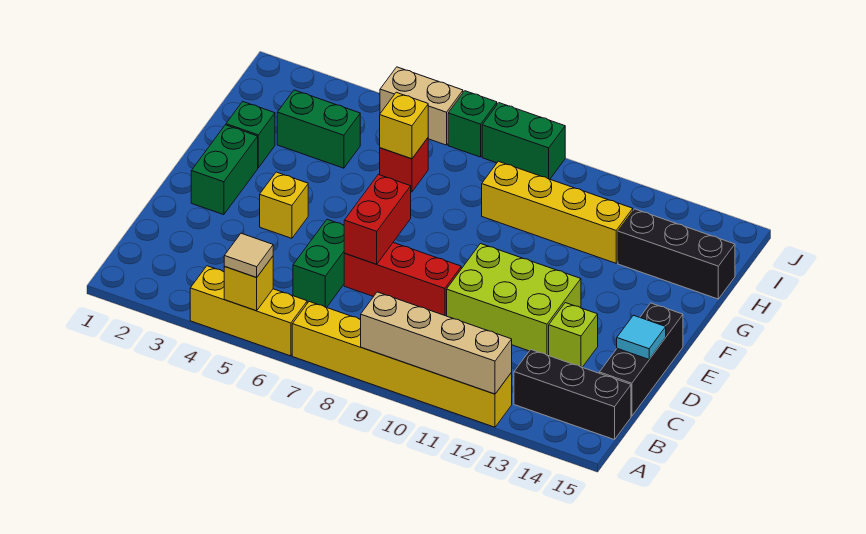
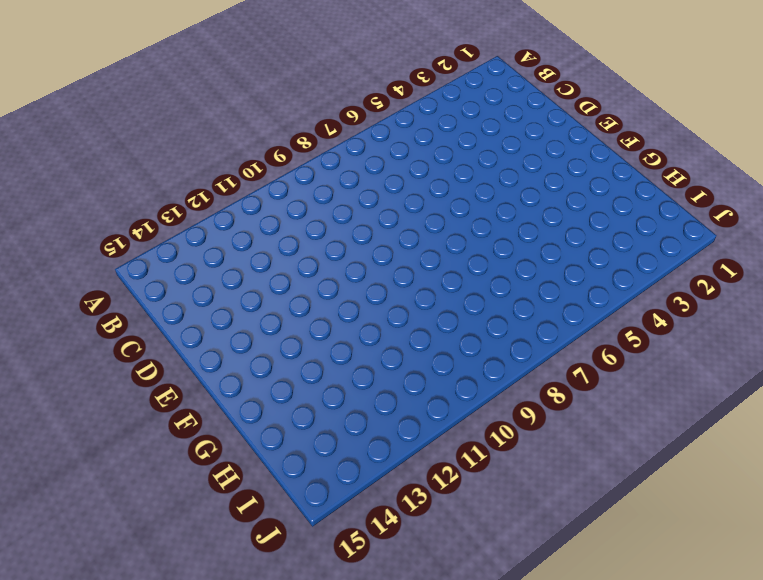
none -> yellow brick A4:A6 level 1
none -> yellow brick A7:A12 level 1
none -> black brick B13:B15 level 1

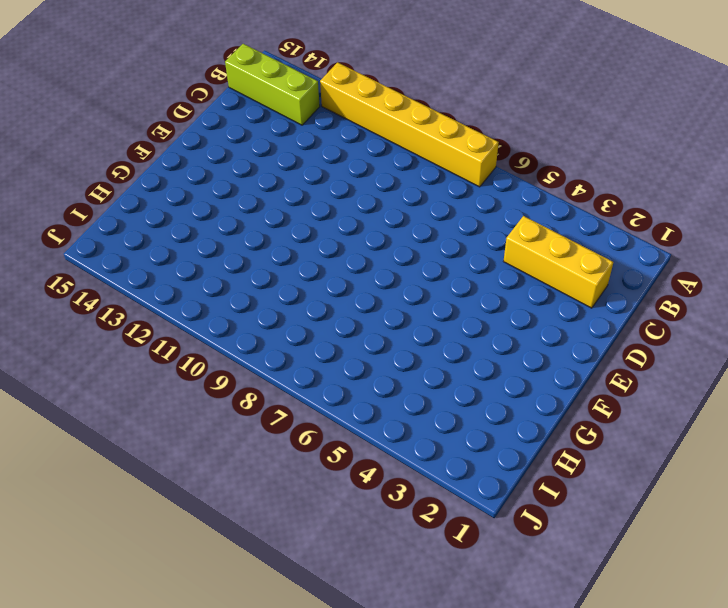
lime brick B13:B15 level 1 -> black brick B13:B15 level 1
yellow brick C2:C4 level 1 -> yellow brick A4:A6 level 1
none -> green brick C6:D6 level 1
none -> black brick C15:E15 level 1
none -> red brick D7:D9 level 1

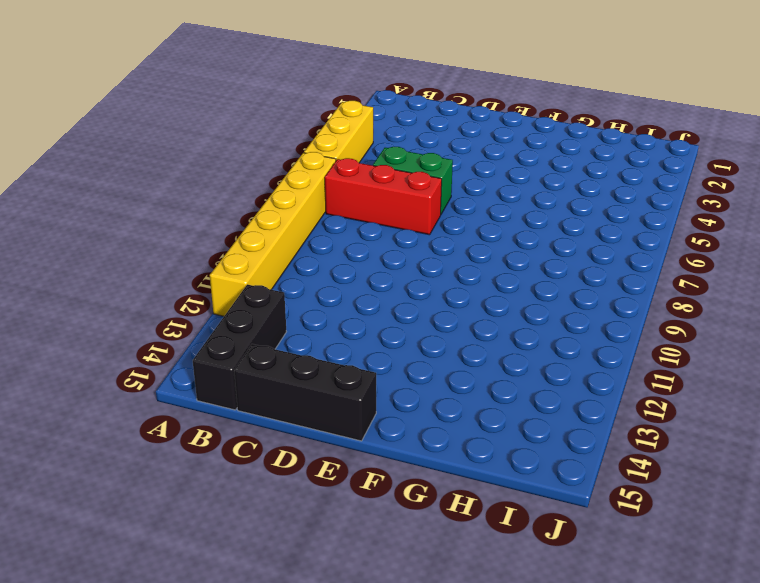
red brick B7:D7 level 1 -> red brick D7:D9 level 1
none -> lime brick D10:E12 level 1
none -> lime brick D13 level 1
none -> green brick E2:F2 level 1

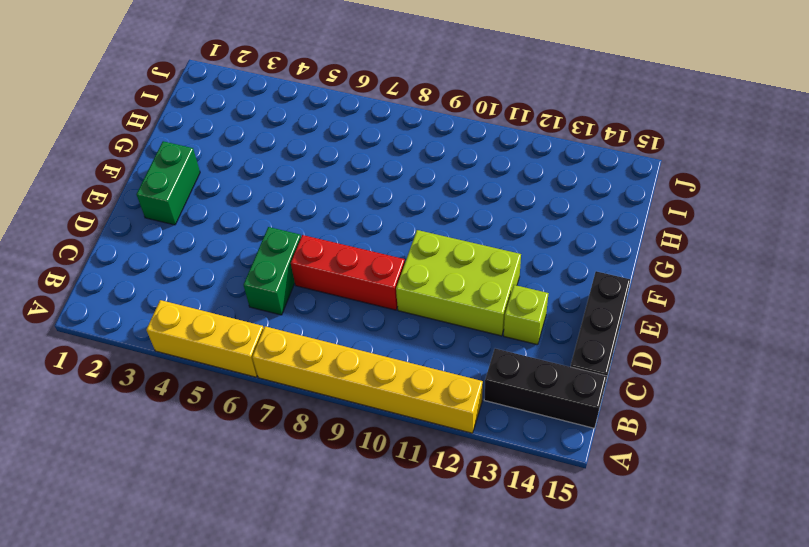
none -> yellow brick E4 level 1
none -> green brick G2 level 1
none -> green brick H3:H4 level 1

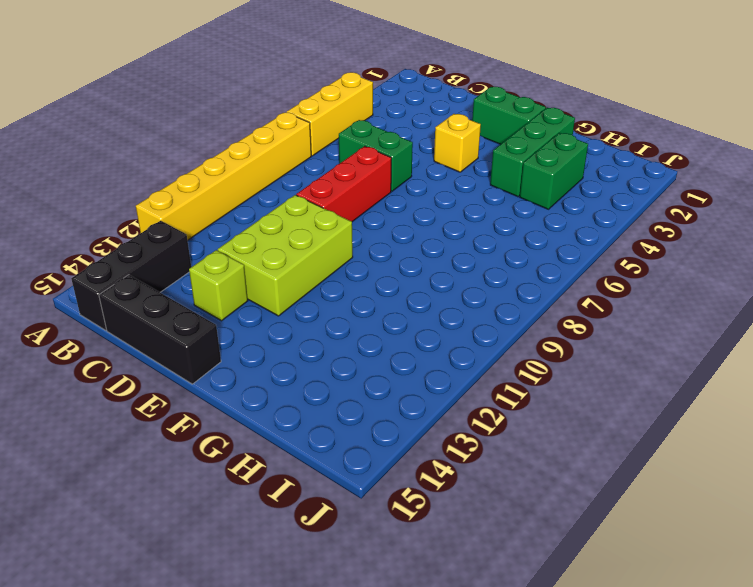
green brick G2:G4 level 1 -> green brick G2 level 1
none -> red brick H6 level 1
none -> yellow brick H9:H12 level 1
none -> black brick H13:H15 level 1

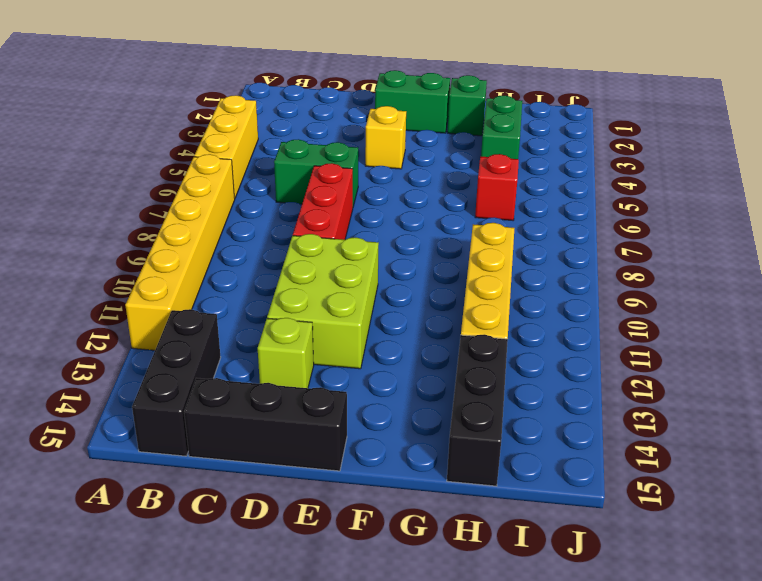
none -> tan brick J5:J6 level 1
none -> green brick J7 level 1
none -> green brick J8:J9 level 1

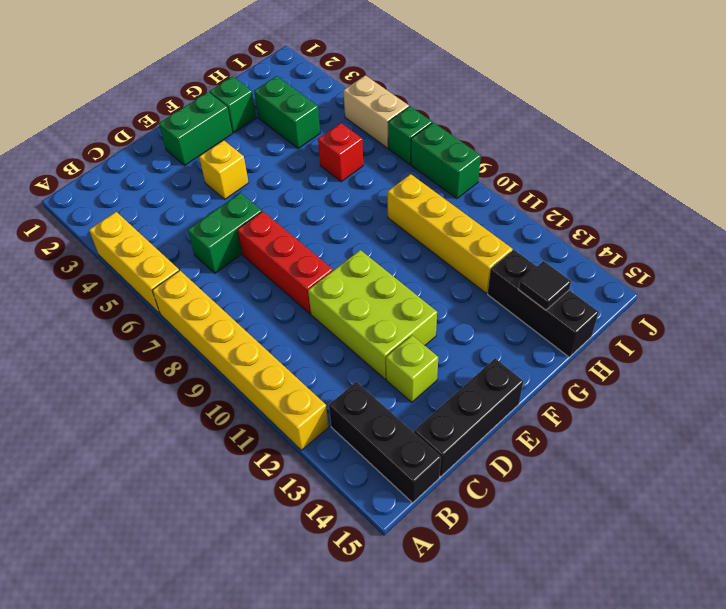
black tile H14 level 2 -> none
none -> yellow brick A5 level 2
none -> tan brick A9:A12 level 2
none -> red brick D7:E7 level 2

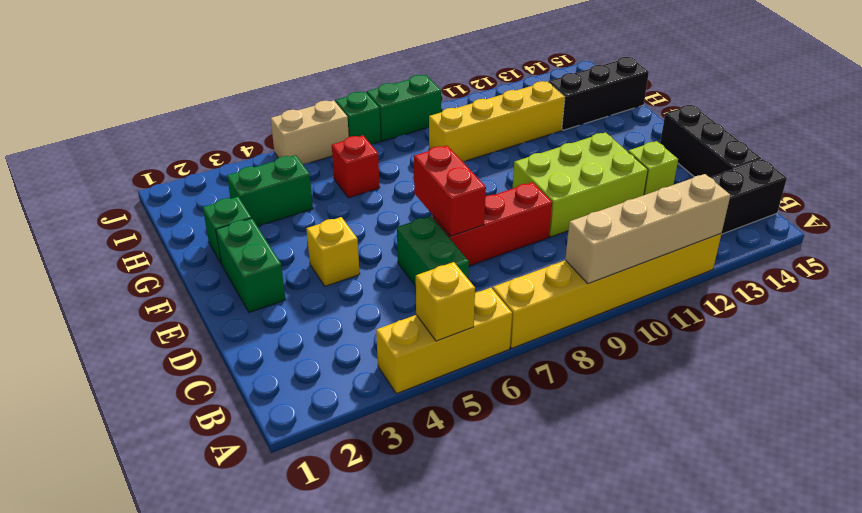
none -> cyan tile D15 level 2
none -> yellow brick H6 level 2
none -> tan tile A5 level 3

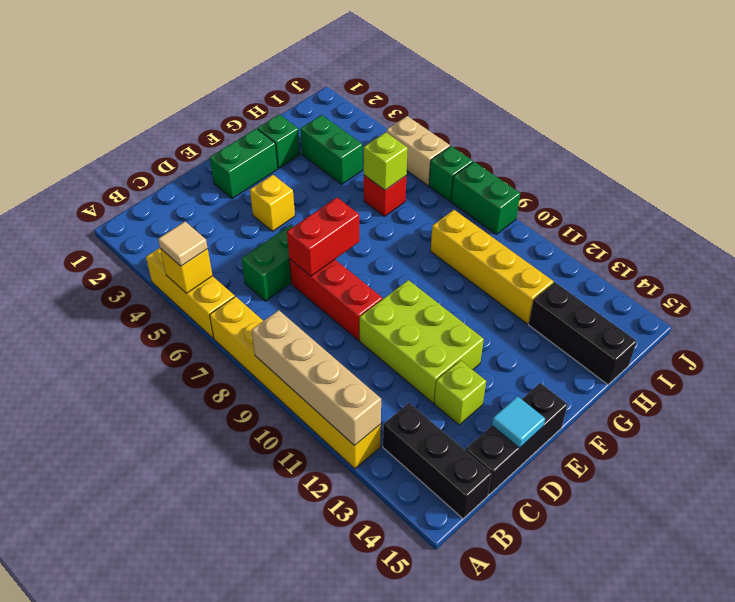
lime brick H6 level 2 -> yellow brick H6 level 2

